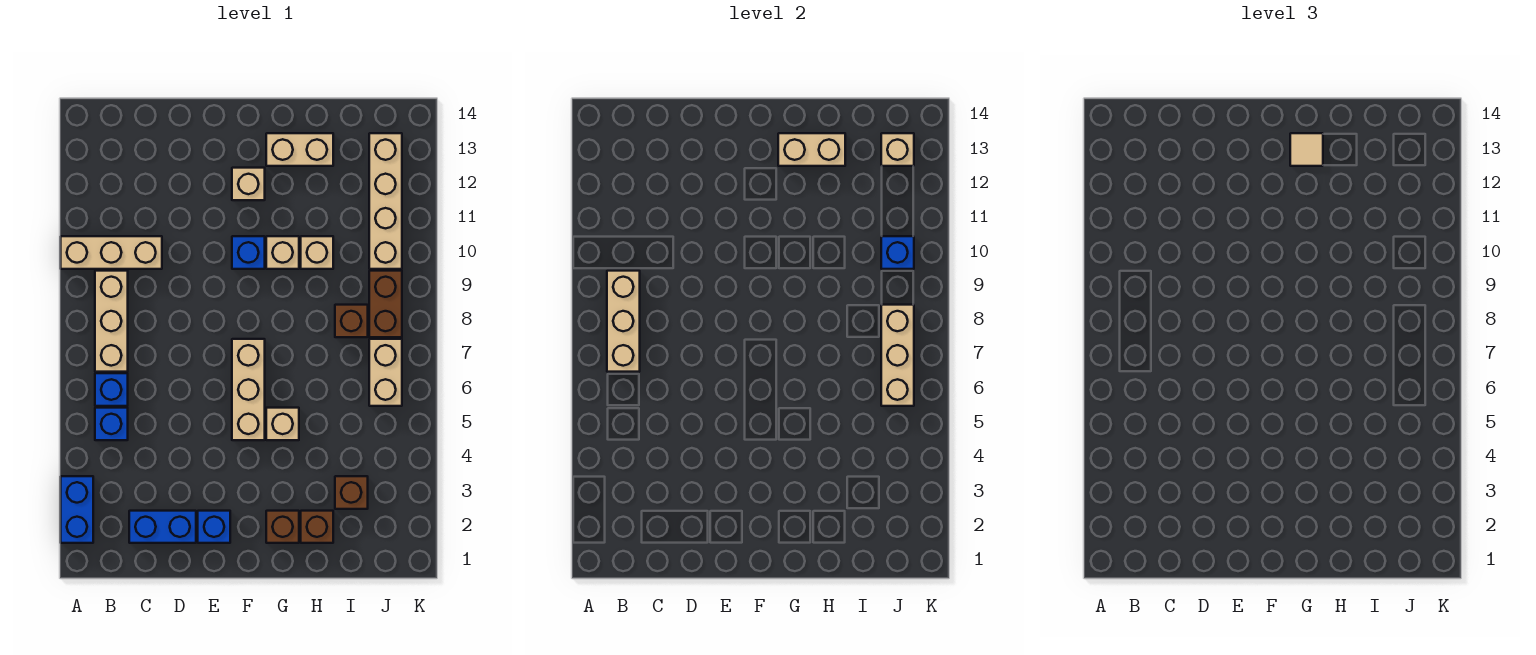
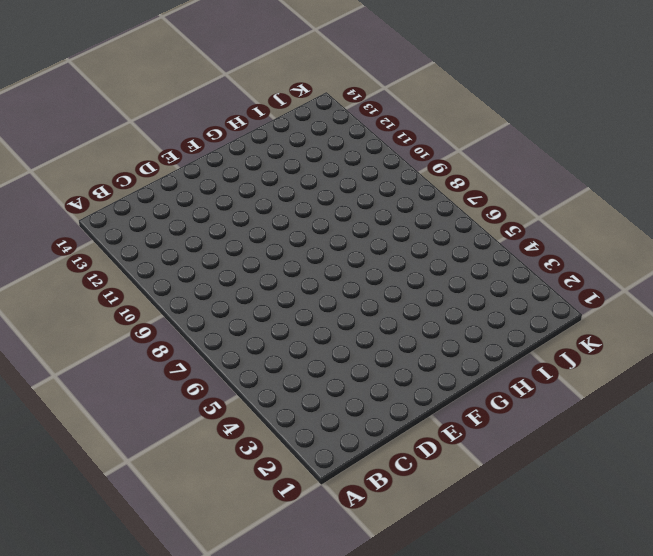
none -> blue brick A2:A3 level 1
none -> tan brick A10:C10 level 1
none -> blue brick B5 level 1

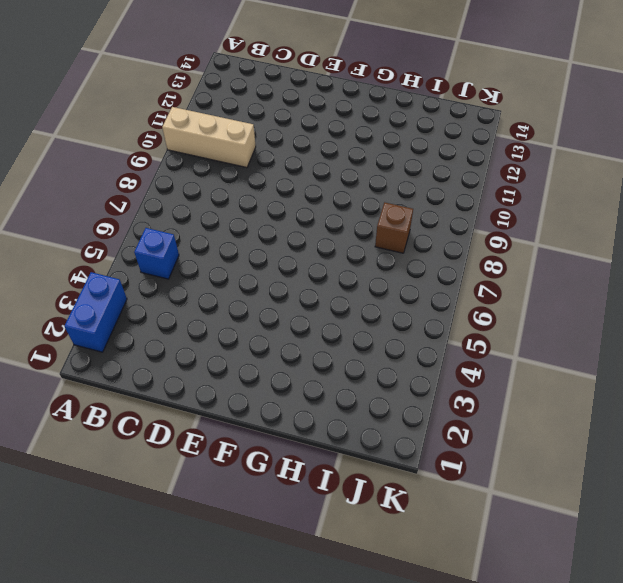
none -> blue brick B6 level 1
none -> tan brick B7:B9 level 1
none -> blue brick C2:D2 level 1

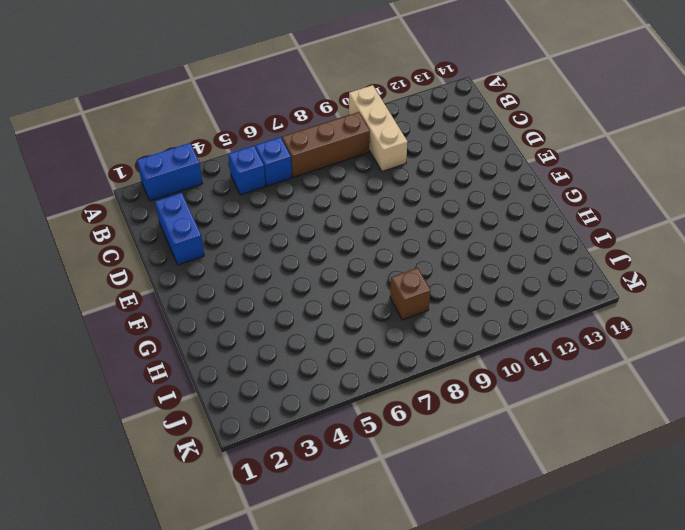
brown brick B7:B9 level 1 -> tan brick B7:B9 level 1
none -> blue brick E2 level 1
none -> tan brick F5:F7 level 1
none -> blue brick F10 level 1

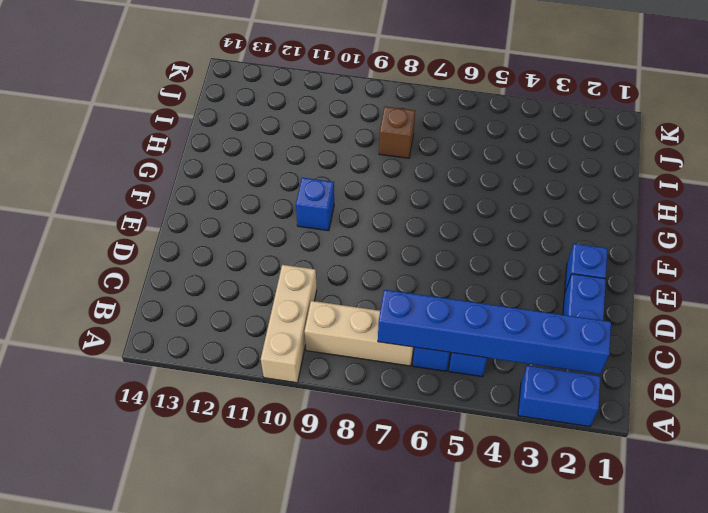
blue brick B2:B7 level 2 -> tan brick B7:B9 level 2
none -> tan brick F5:F7 level 1
none -> tan brick F12 level 1
none -> brown brick G2 level 1

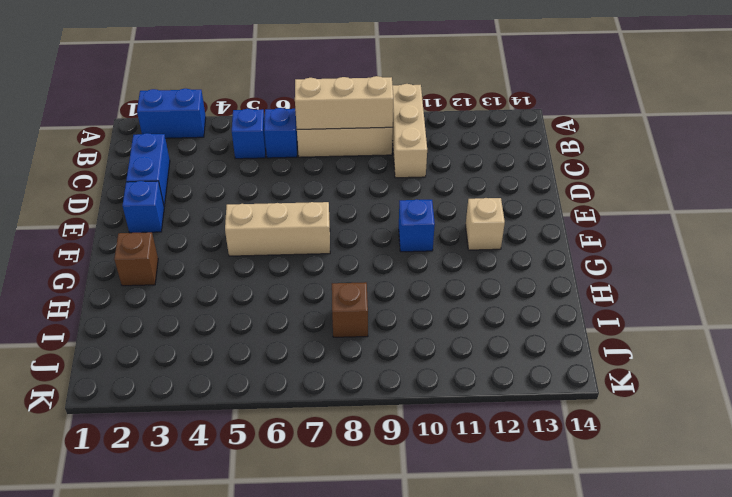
none -> tan brick G5 level 1
none -> tan brick G10 level 1
none -> tan brick G13:H13 level 1

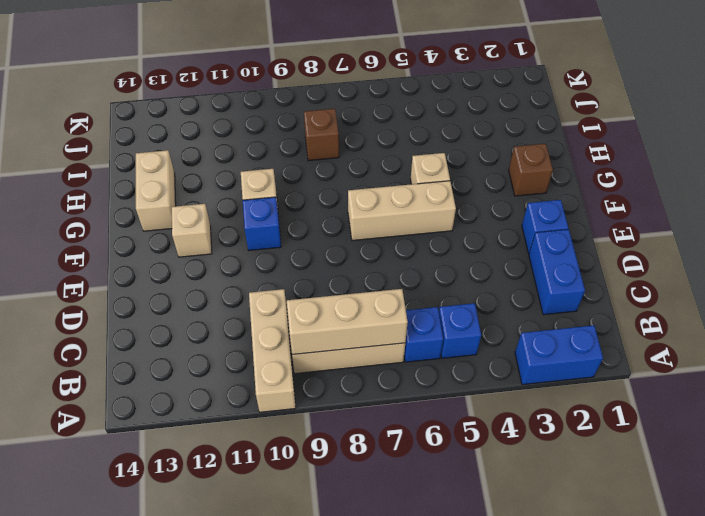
none -> brown brick H2 level 1
none -> tan brick H10 level 1
none -> brown brick I3 level 1

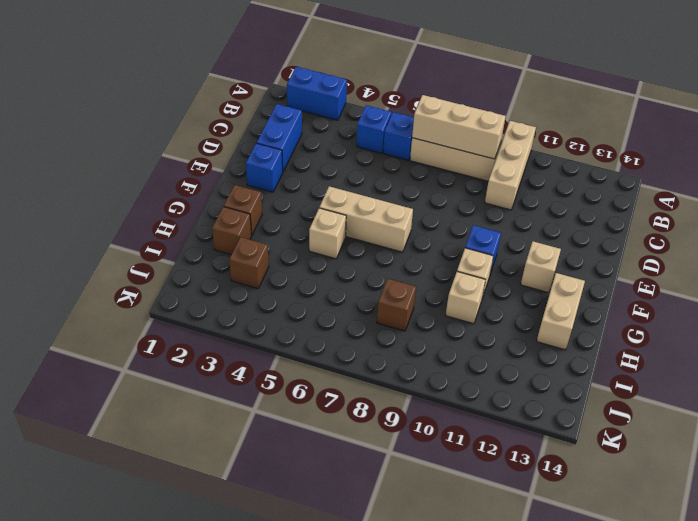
none -> tan brick J6:J7 level 1
none -> brown brick J8:J9 level 1
none -> tan brick J10:J13 level 1

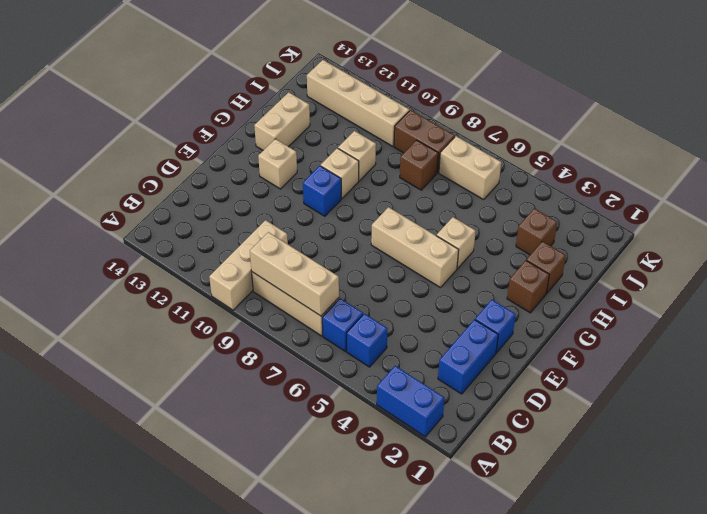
none -> tan brick G13:H13 level 2
none -> tan brick J6:J8 level 2
none -> blue brick J10 level 2

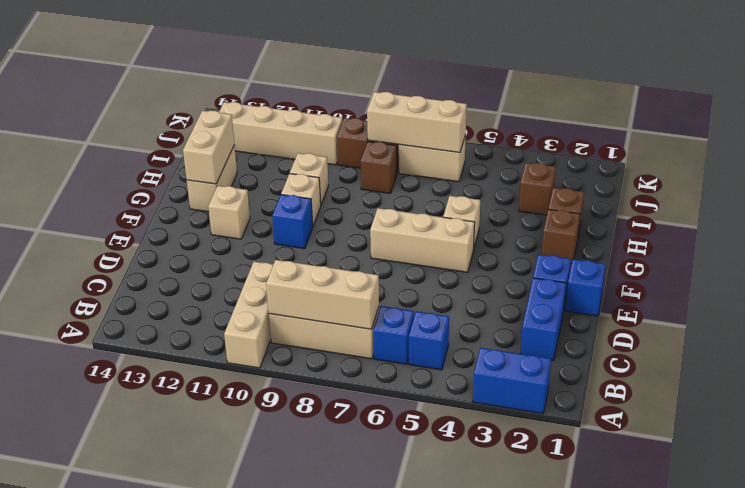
blue brick E1 level 1 -> blue brick J10 level 2
none -> tan brick J13 level 2
none -> tan tile G13 level 3

